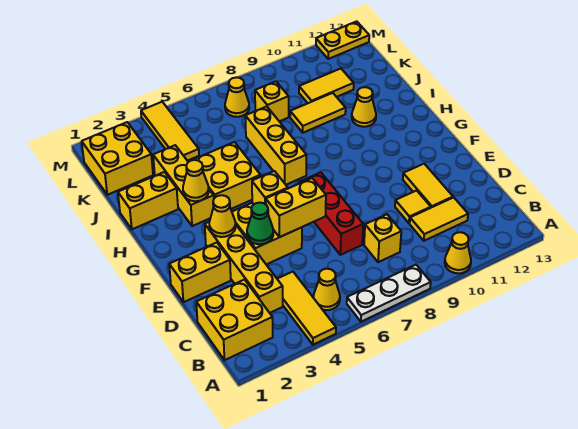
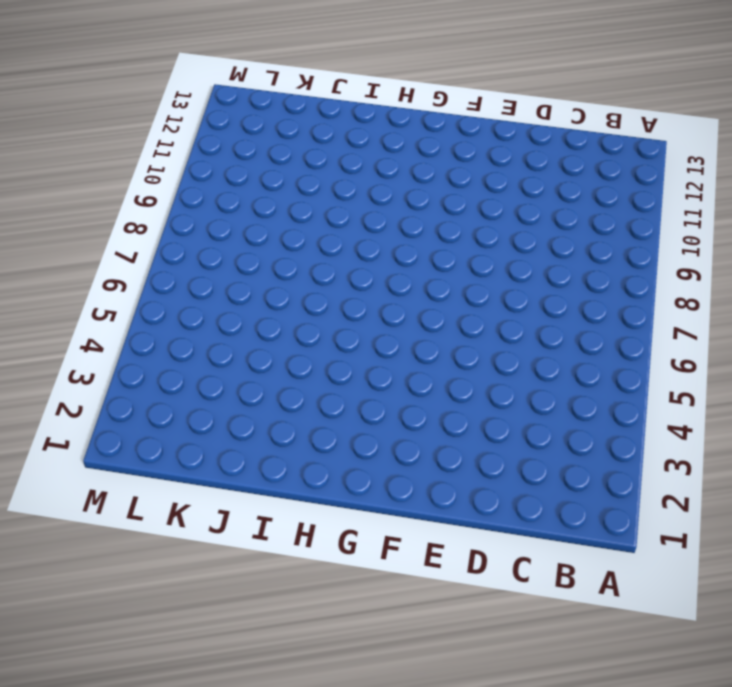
none -> yellow tile A4:C4 level 1
none -> white plate A6:A8 level 1
none -> yellow cone A10 level 1
none -> yellow brick B1:C2 level 1

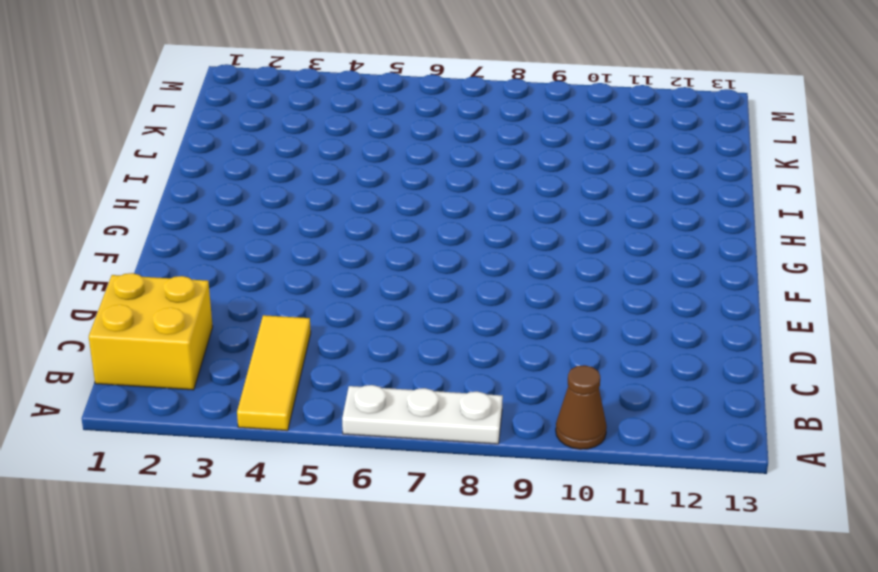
brown cone A10 level 1 -> yellow cone A10 level 1
none -> yellow cone B5 level 1
none -> yellow brick C3:F3 level 1
none -> yellow brick C8 level 1
none -> yellow tile C10:C11 level 1

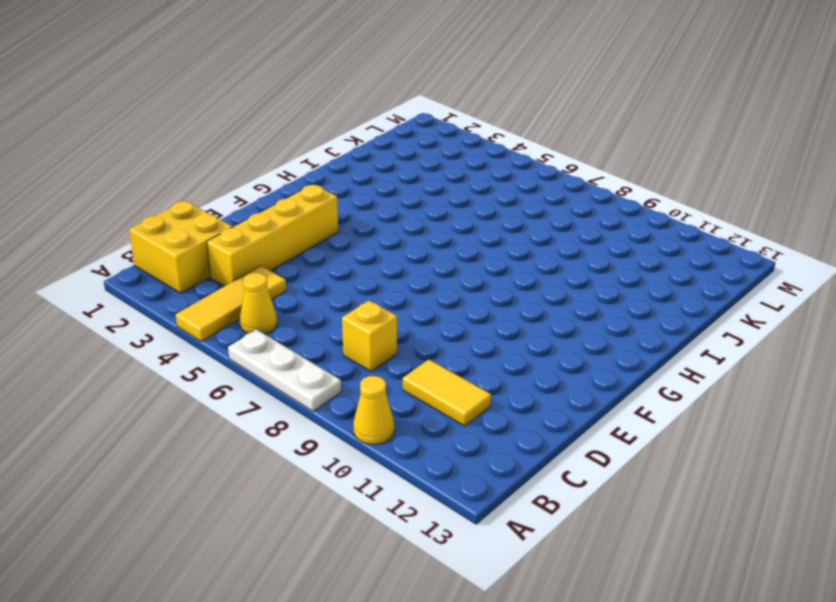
none -> red brick D7:F7 level 1
none -> yellow tile D10 level 1
none -> yellow tile D11:E11 level 1
none -> yellow brick E1:E2 level 1

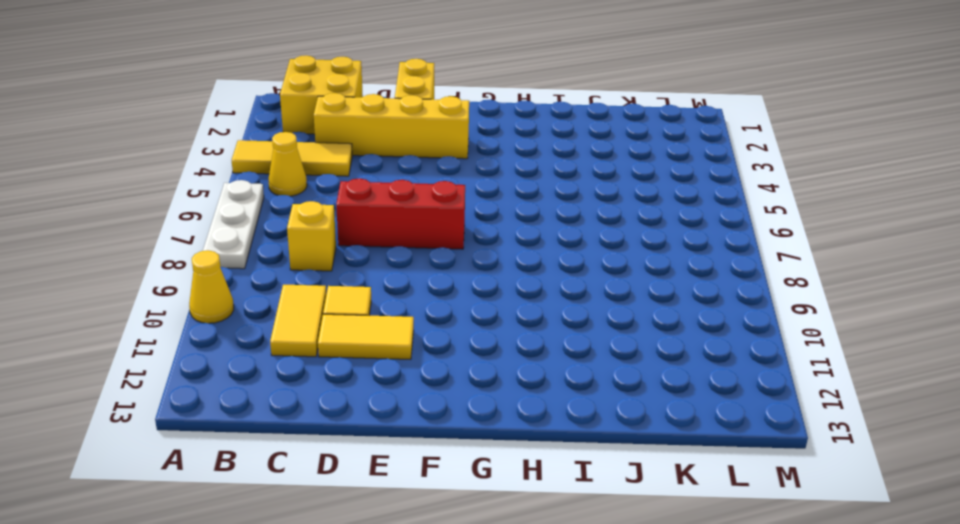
none -> yellow brick E4:F5 level 1
none -> yellow brick H3:J3 level 1
none -> yellow brick H4:I5 level 1
none -> yellow brick H7:J7 level 1

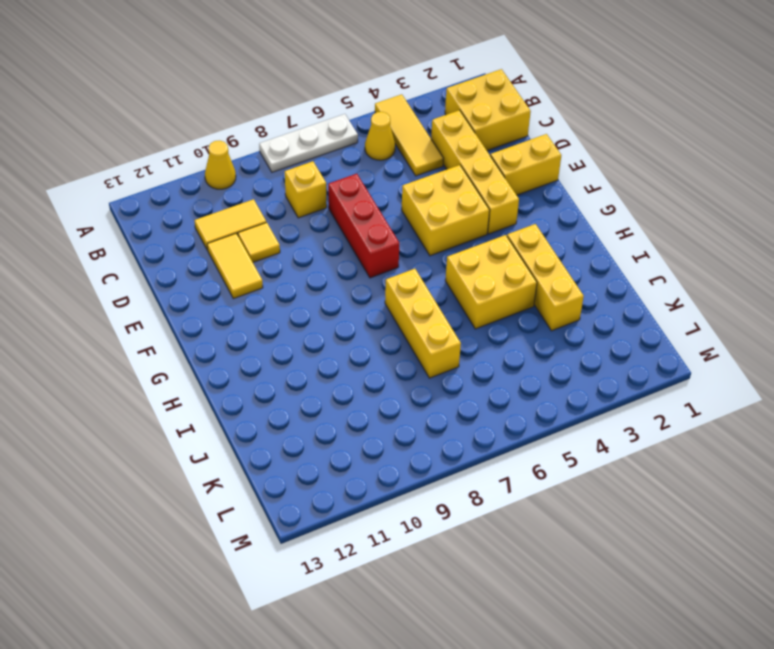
none -> yellow brick I1:I2 level 1
none -> yellow cone I11 level 1
none -> yellow tile J9:J10 level 1
none -> yellow brick K1:L2 level 1

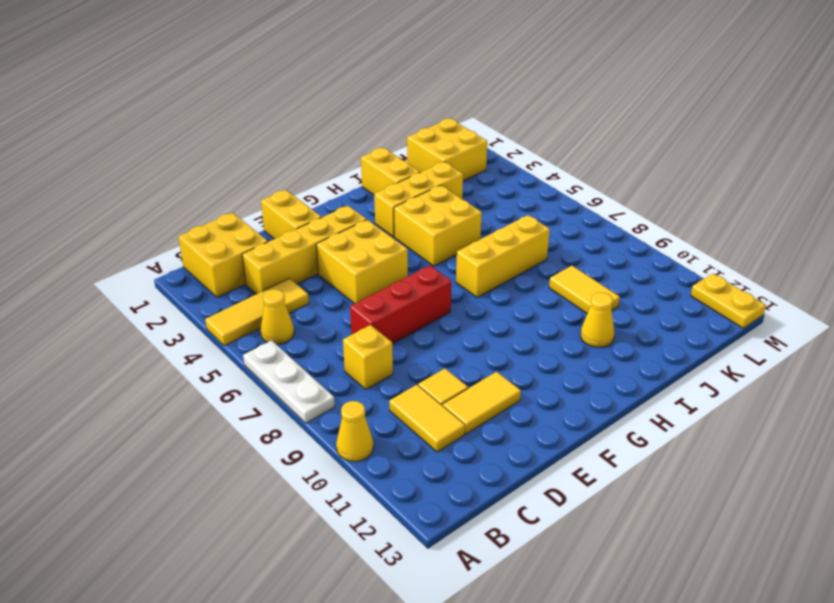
none -> yellow tile K4:M4 level 1
none -> yellow brick K8 level 1
none -> yellow tile K10:K11 level 1
none -> yellow cone L7 level 1

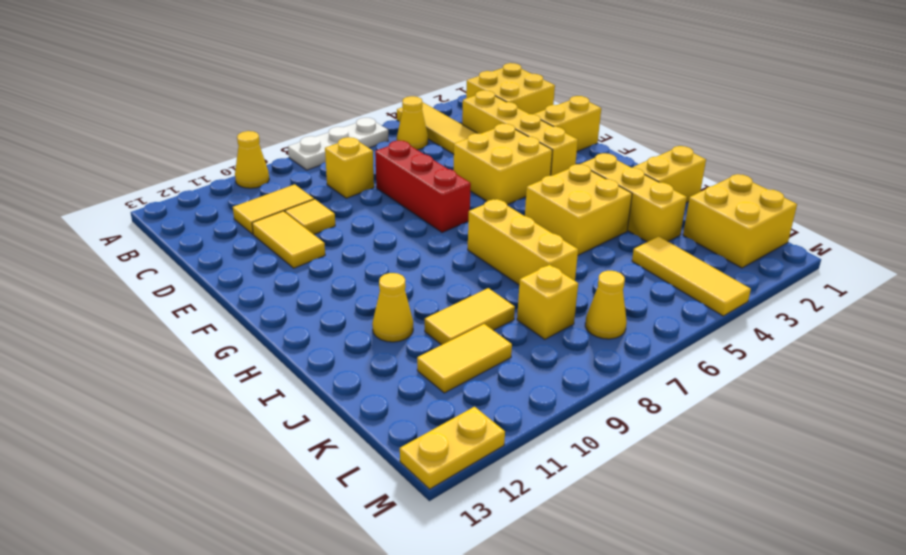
none -> green cone E4 level 2
none -> yellow brick E5:E6 level 2
none -> yellow cone F3 level 2
none -> yellow brick F5 level 2

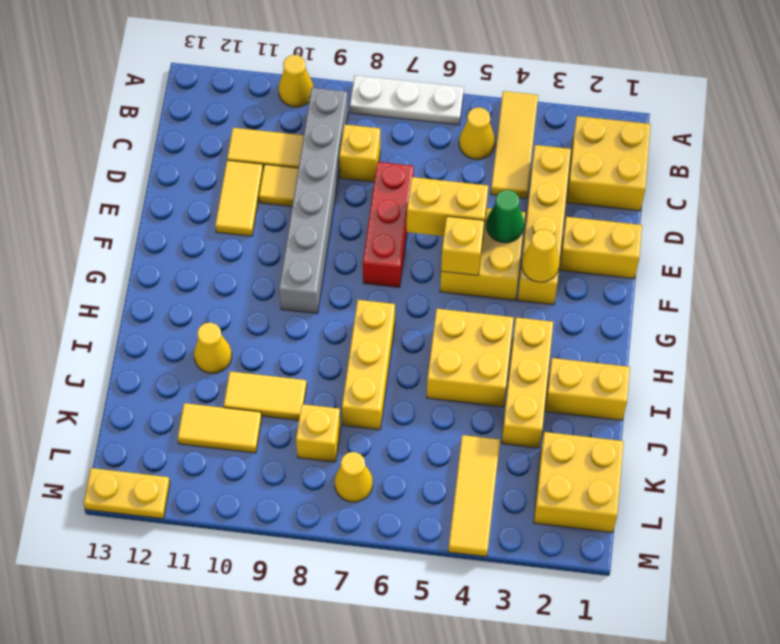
grey brick B9:G9 level 1 -> none
none -> yellow cone H3 level 2

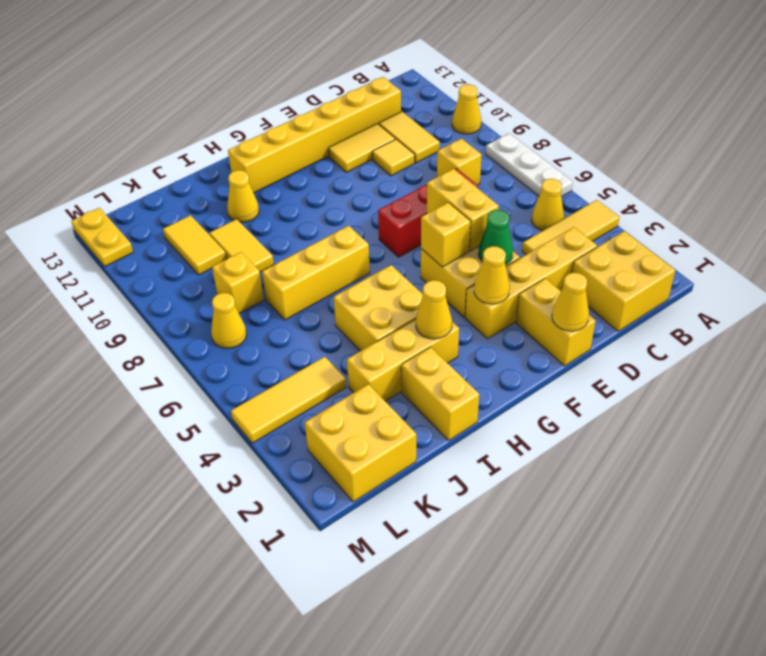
yellow brick C12:H12 level 1 -> none
yellow cone E1 level 2 -> none

